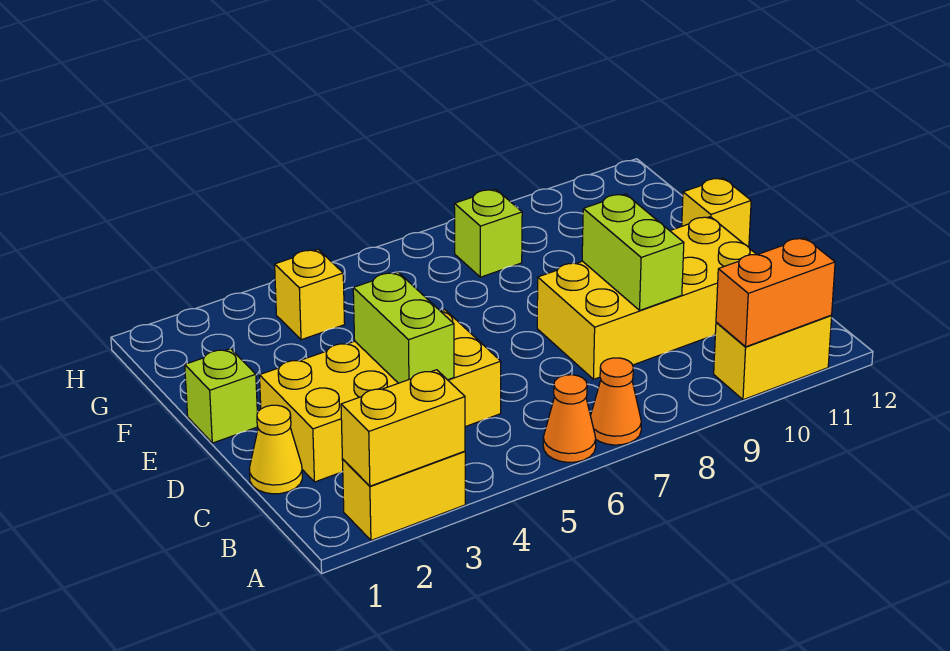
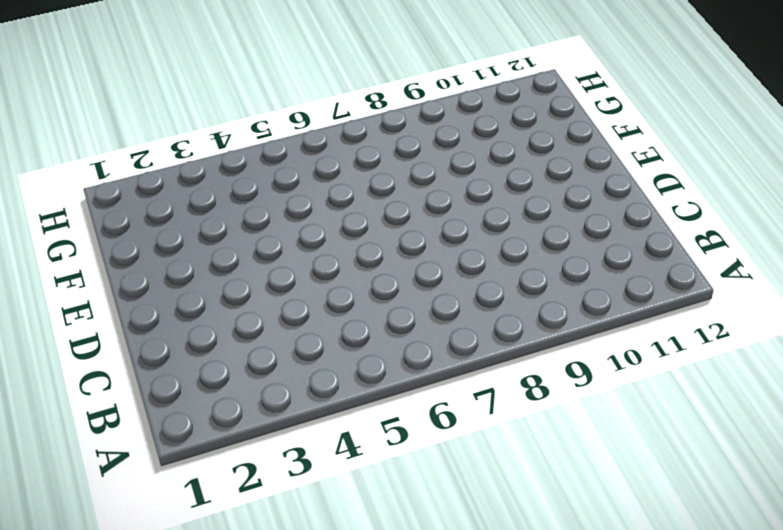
none -> yellow brick A2:A3 level 1
none -> orange cone A6 level 1
none -> orange cone A7 level 1

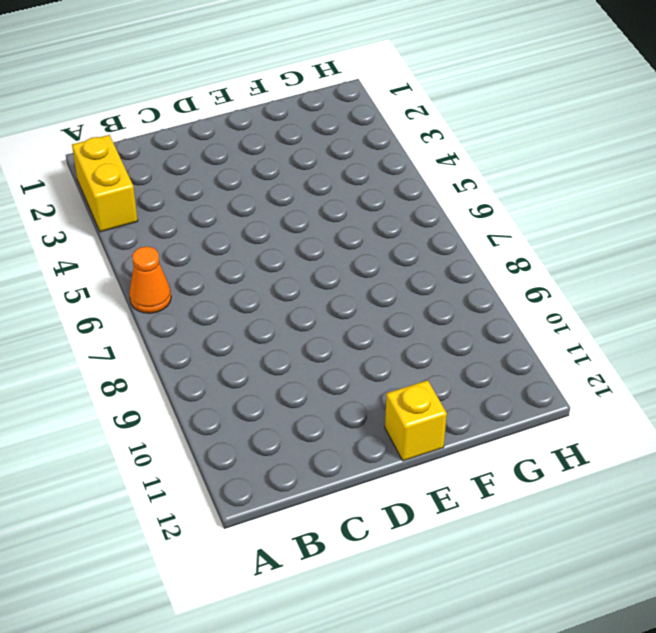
none -> orange cone A7 level 1
none -> yellow brick A10:A11 level 1
none -> yellow cone C1 level 1

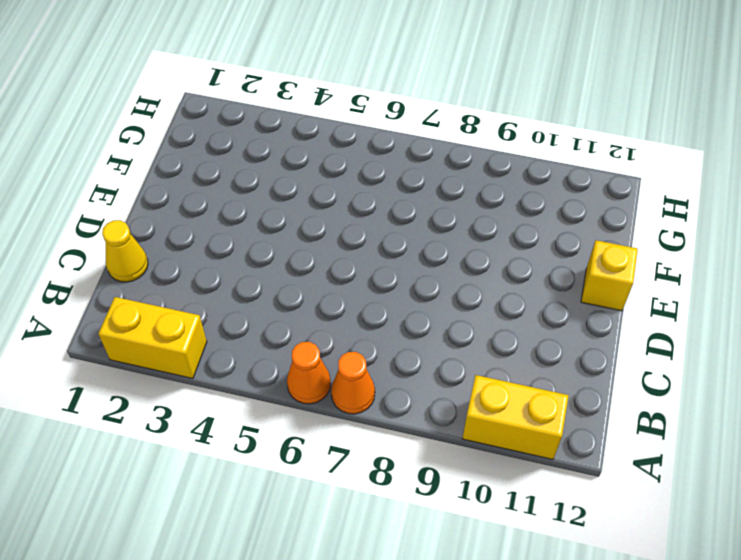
none -> yellow brick C2:D5 level 1
none -> yellow brick C8:D11 level 1
none -> lime brick E1 level 1

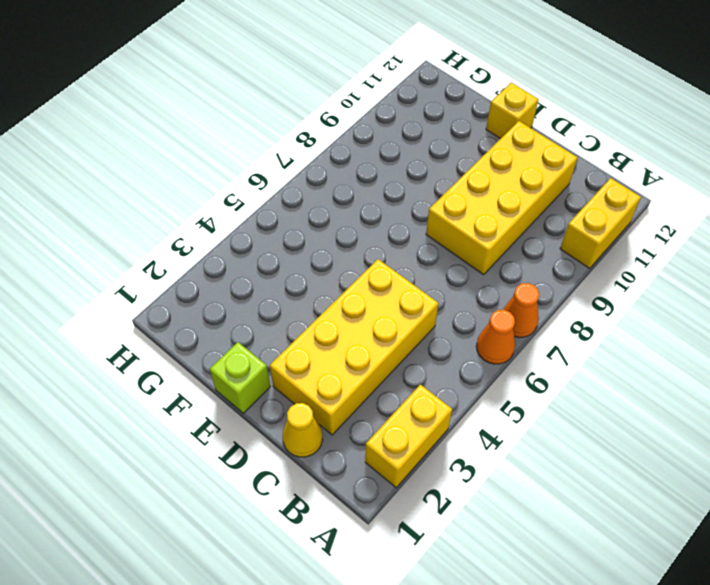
none -> yellow brick G4 level 1
none -> lime brick G8 level 1
none -> yellow brick A2:A3 level 2

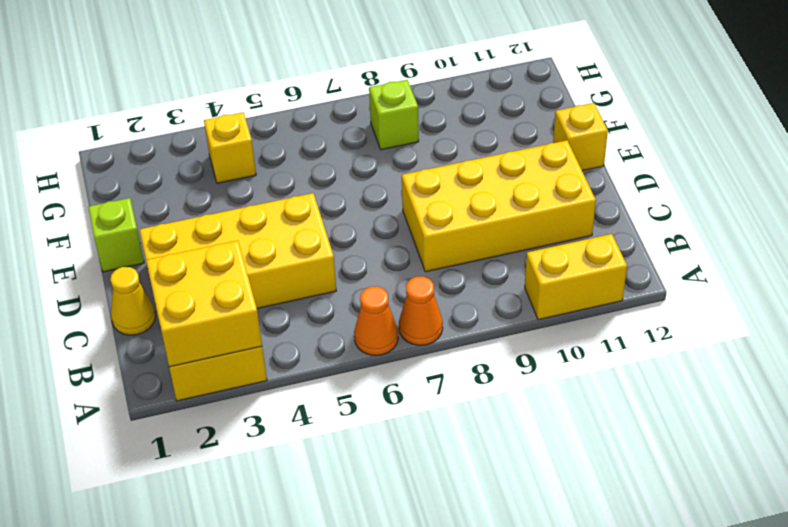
yellow brick A2:B3 level 2 -> yellow brick A2:A3 level 2
none -> orange brick A10:A11 level 2
none -> lime brick C4:D4 level 2
none -> lime brick C9:D9 level 2

